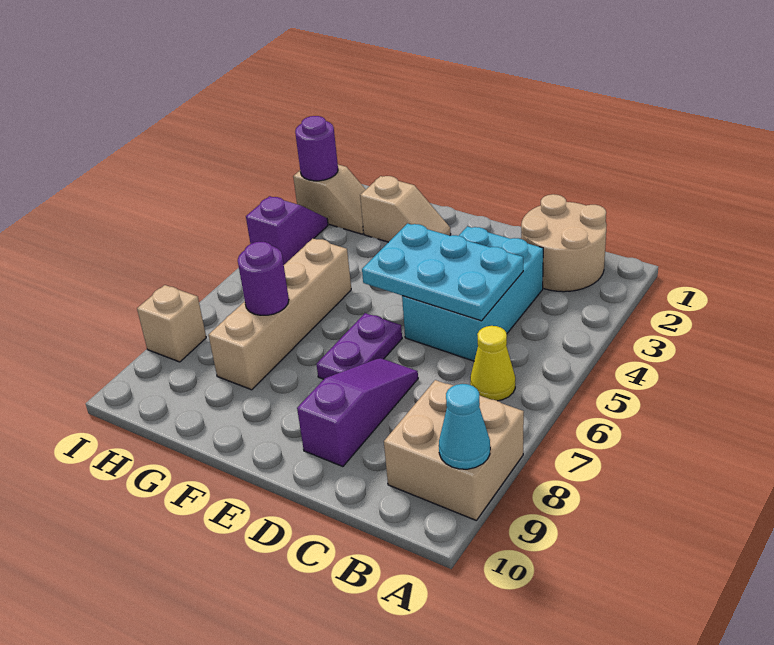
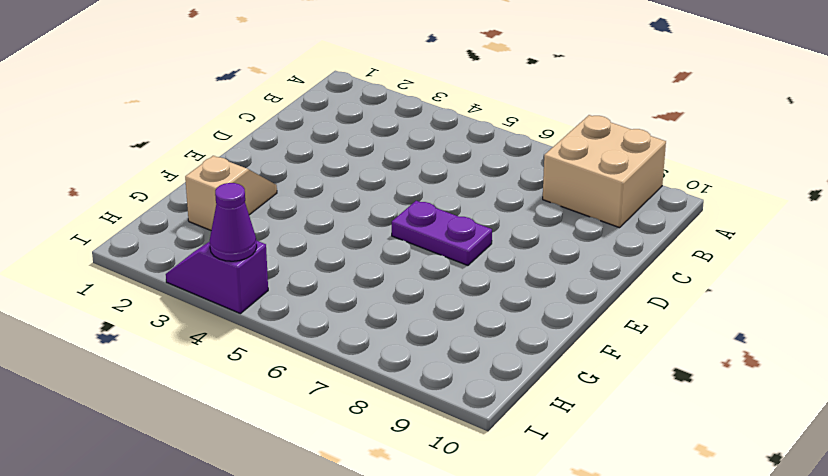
purple cone I4 level 2 -> none
none -> tan round brick B1:C2 level 1
none -> yellow cone B6 level 1
none -> cyan brick C3:D5 level 1

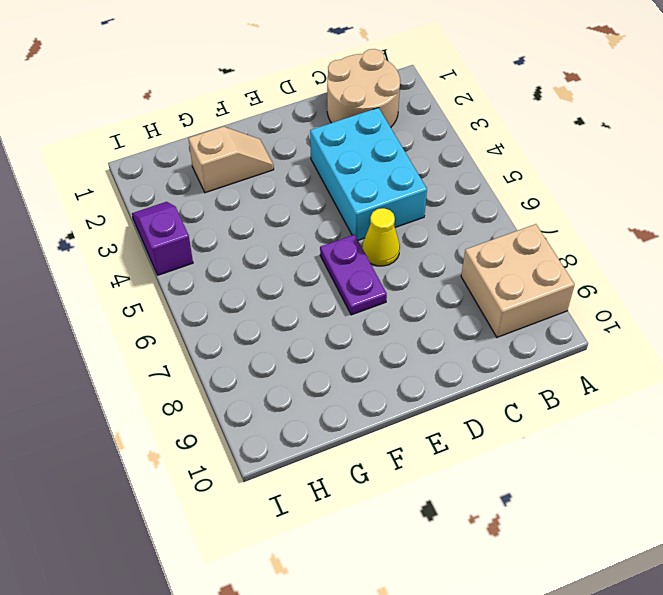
yellow cone D6 level 1 -> yellow cone B6 level 1
none -> purple slope D7:D9 level 1 top 9
none -> tan brick G5:G8 level 1
none -> tan slope H2:I2 level 1 top I

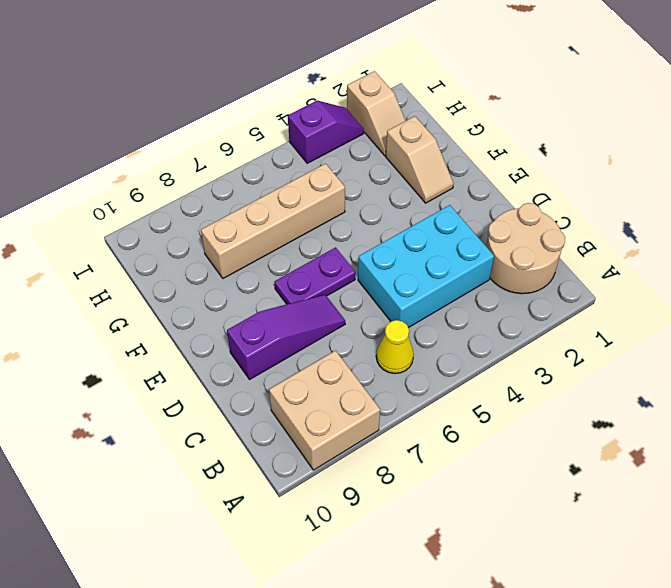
none -> tan brick I8 level 1
none -> cyan cone A9 level 2
none -> cyan plate C4:E5 level 2

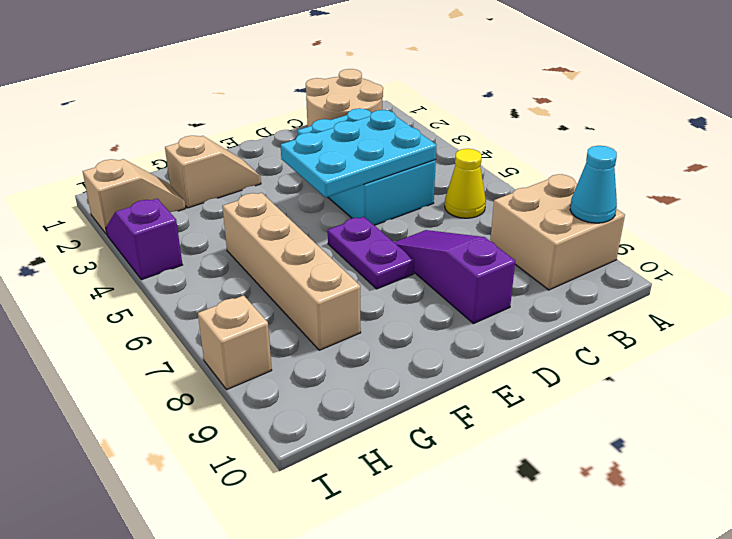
none -> purple round brick G7 level 2
none -> purple round brick I2 level 2

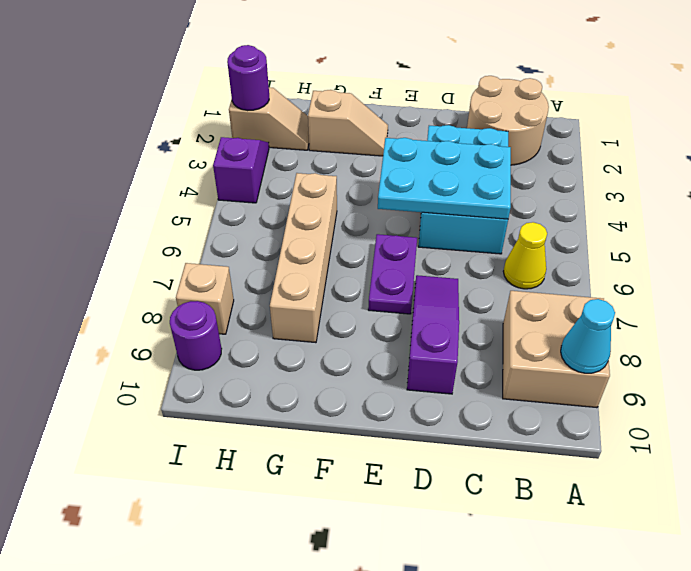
purple round brick I9 level 1 -> purple round brick G7 level 2

